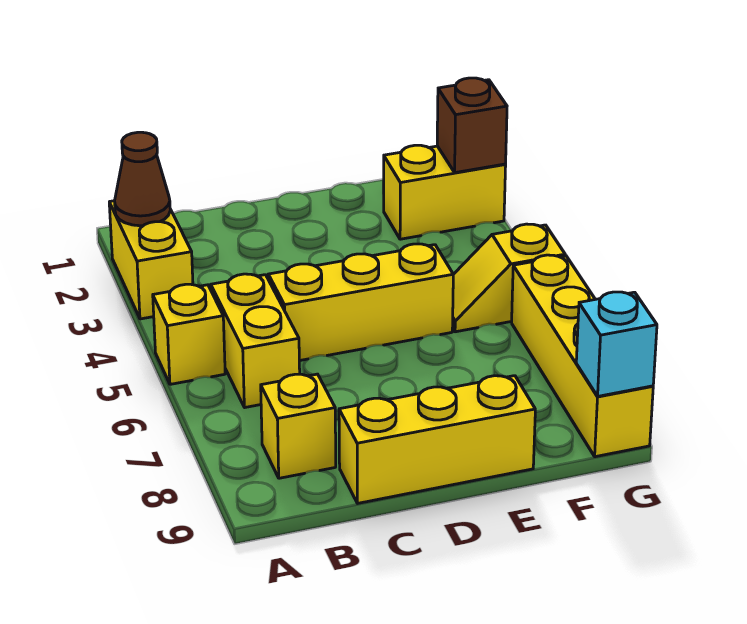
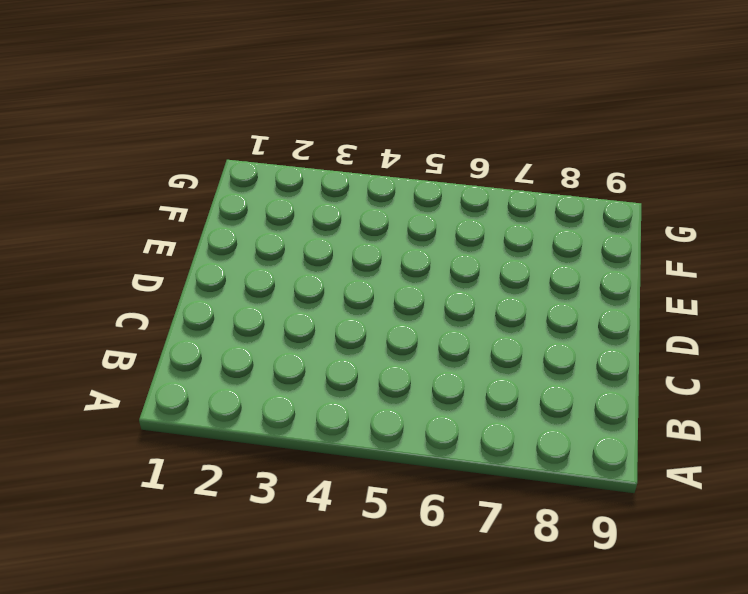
none -> yellow brick A2:A3 level 1
none -> yellow brick A5 level 1
none -> yellow brick B5:B6 level 1

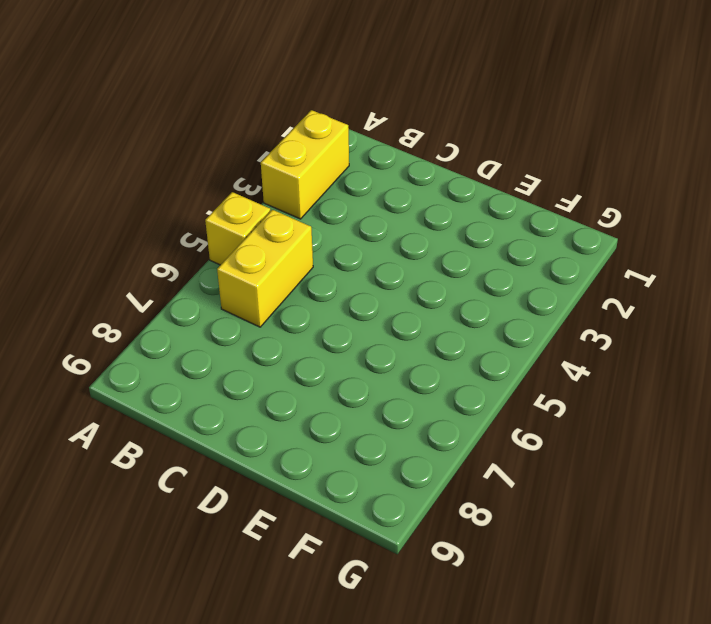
none -> yellow brick B8 level 1
none -> yellow brick C5:E5 level 1
none -> yellow brick C9:E9 level 1

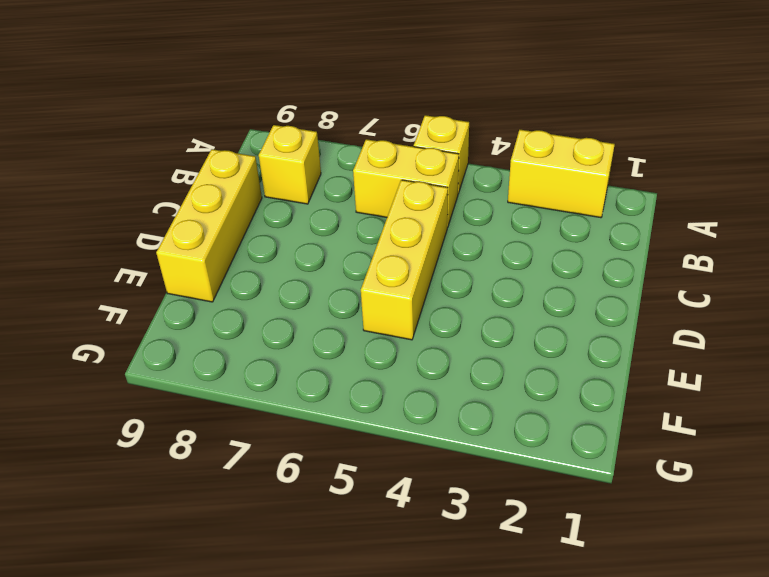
none -> yellow brick F2:G2 level 1
none -> yellow slope F5:G5 level 1 top G
none -> yellow brick G6:G9 level 1

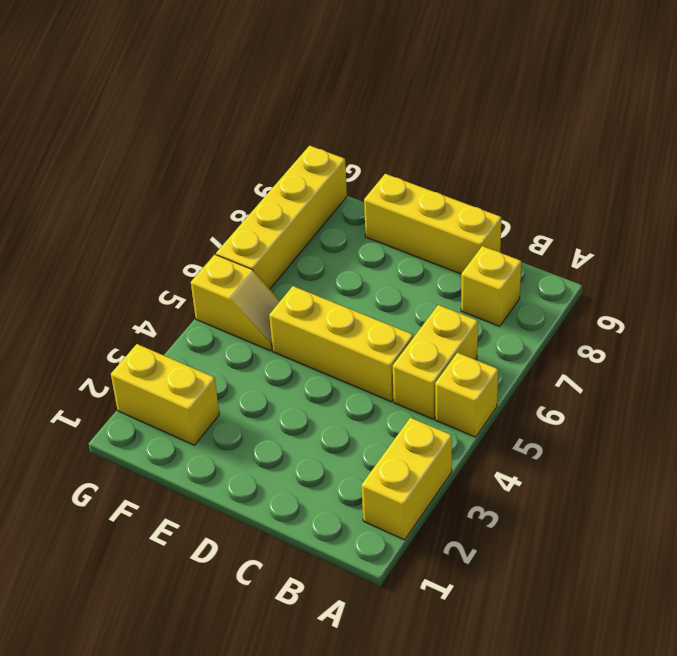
none -> brown cone A2 level 2
none -> brown brick G2 level 2
none -> cyan brick G9 level 2

